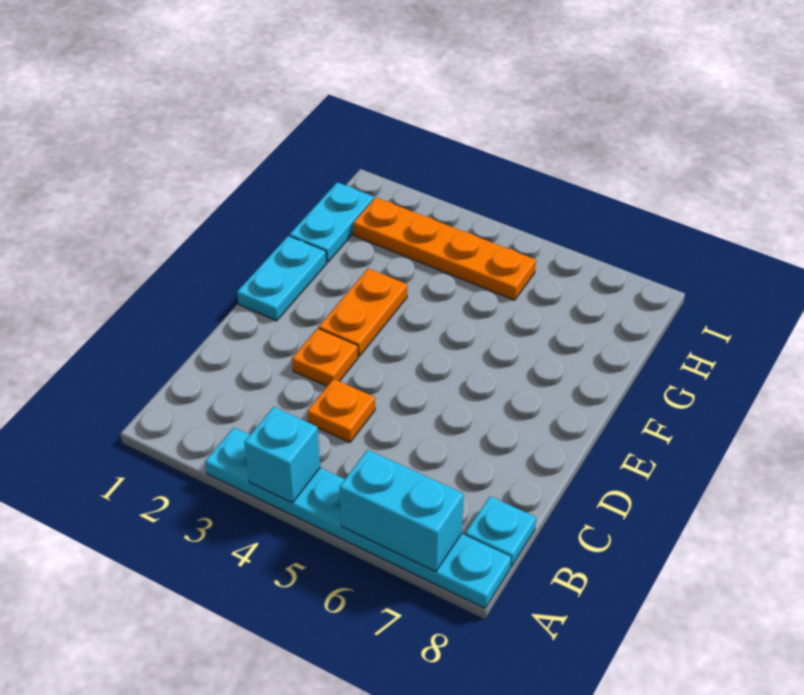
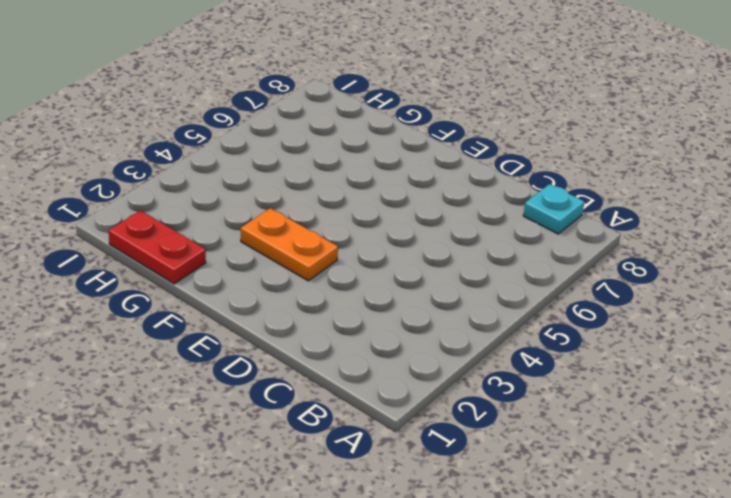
red plate G1:H1 level 1 -> cyan plate G1:H1 level 1
none -> cyan plate A3:A8 level 1
none -> orange plate C4 level 1

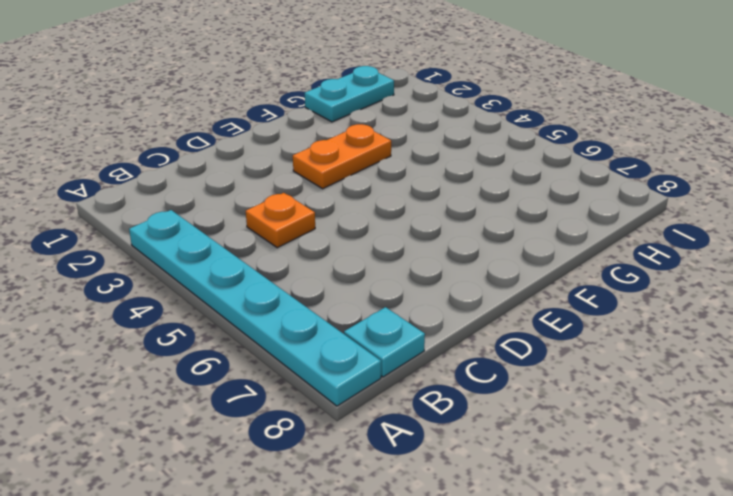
none -> orange plate D3 level 1
none -> cyan plate E1:F1 level 1

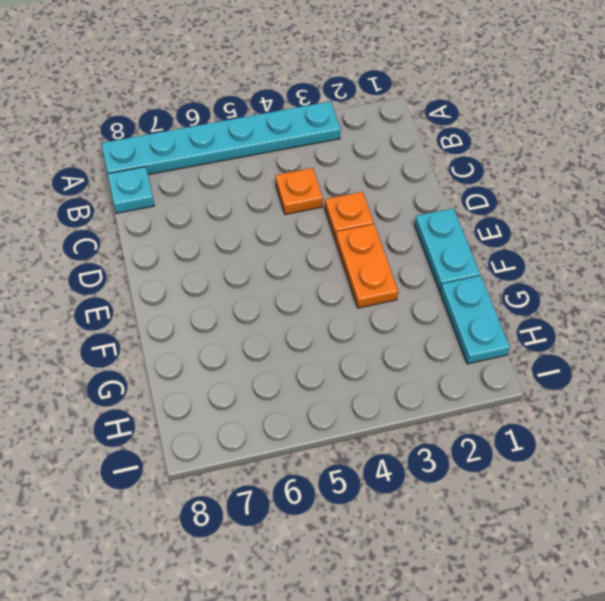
none -> orange plate H2:H5 level 1
none -> cyan brick A4 level 2

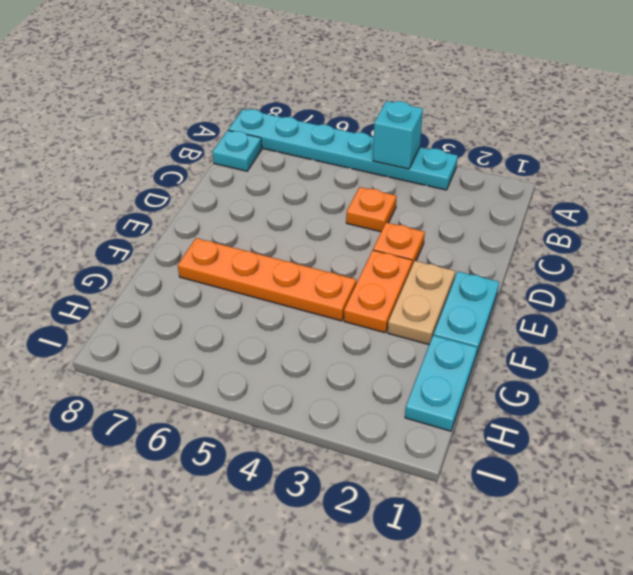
tan plate E2:F2 level 1 -> none
orange plate F4:F7 level 1 -> orange plate H2:H5 level 1
none -> cyan brick A6:A7 level 2

